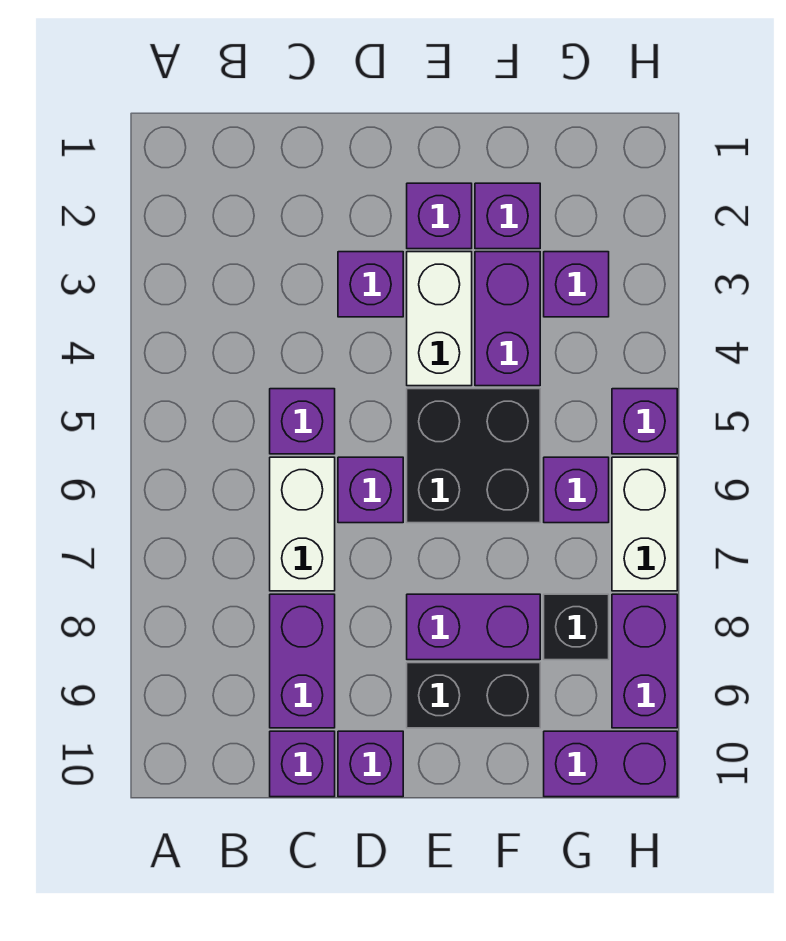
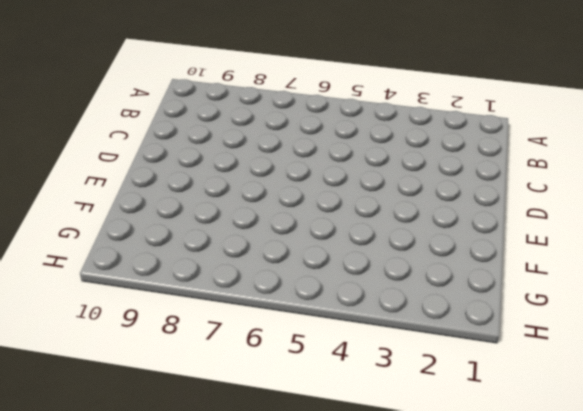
none -> purple brick C5 level 1
none -> white brick C6:C7 level 1
none -> purple brick C8:C9 level 1

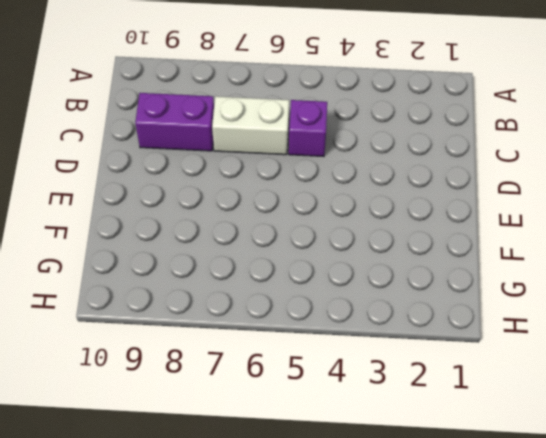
none -> purple brick C10 level 1
none -> purple brick D3 level 1
none -> purple brick D6 level 1

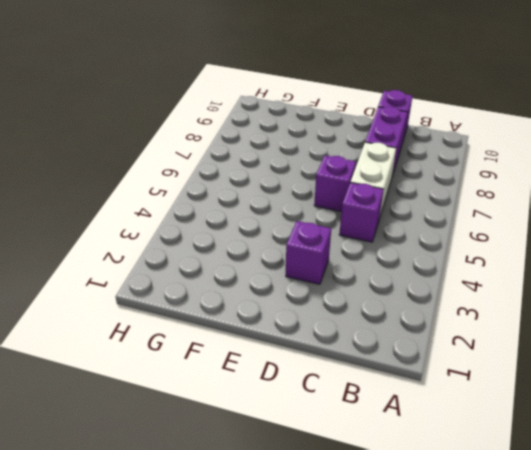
none -> purple brick D10 level 1
none -> purple brick E2 level 1
none -> white brick E3:E4 level 1

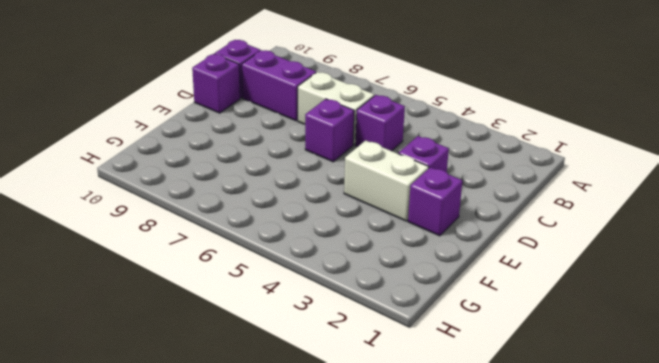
none -> black brick E5:F6 level 1
none -> purple brick E8:F8 level 1
none -> black brick E9:F9 level 1

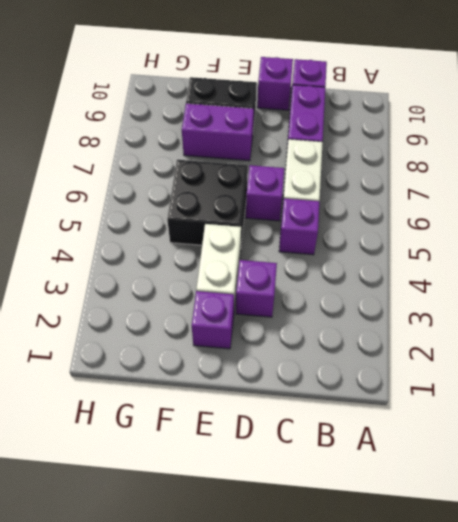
none -> purple brick F2 level 1
none -> purple brick F3:F4 level 1
none -> purple brick G3 level 1

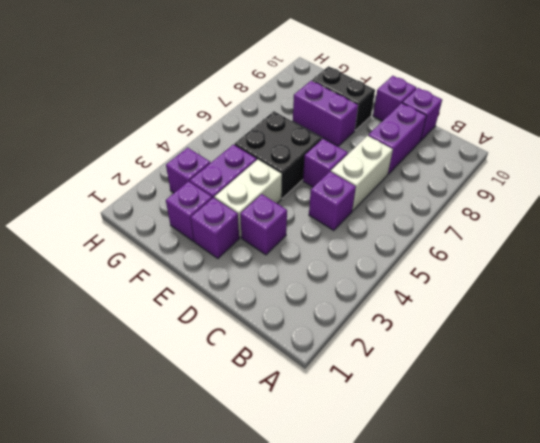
none -> purple brick G6 level 1
none -> black brick G8 level 1
none -> purple brick G10:H10 level 1

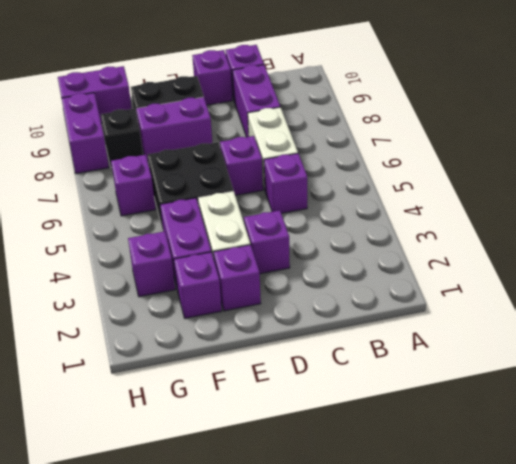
none -> purple brick H5 level 1
none -> white brick H6:H7 level 1

